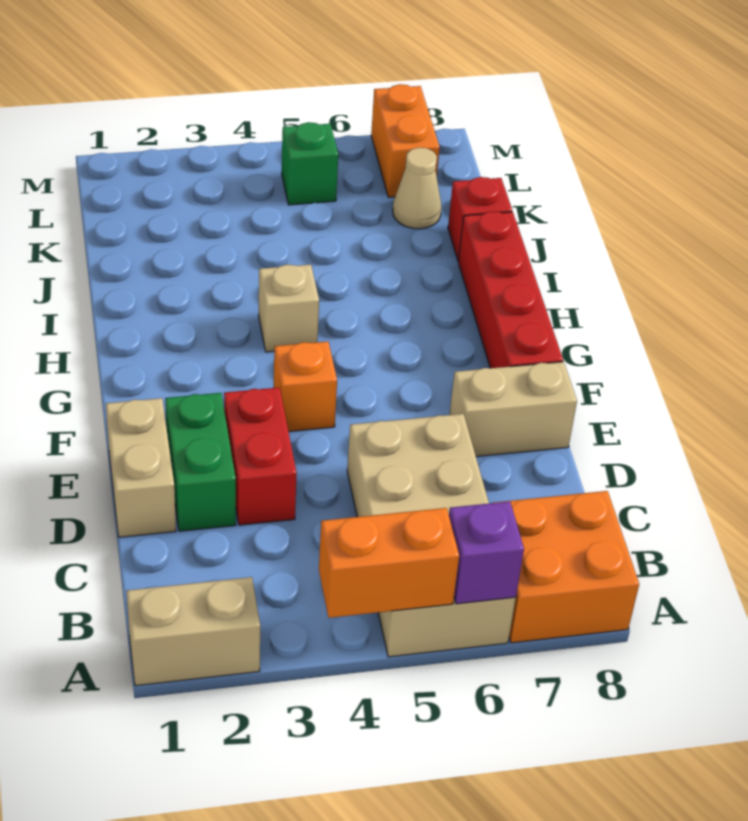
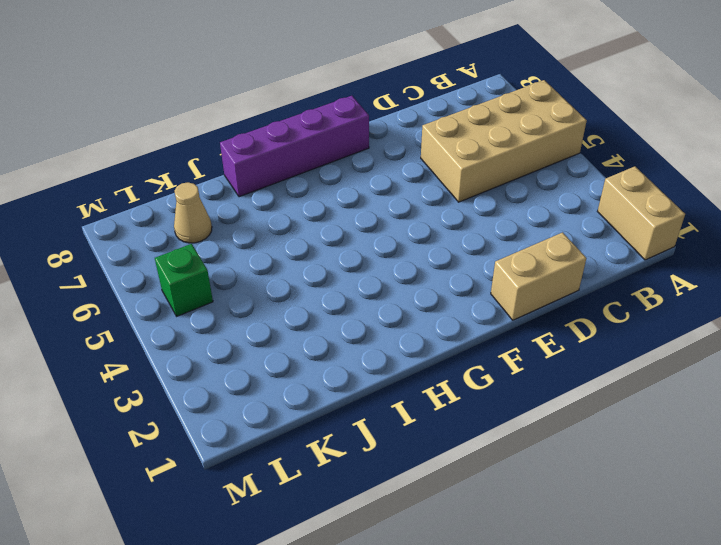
purple brick F8:I8 level 1 -> red brick F8:I8 level 1
none -> orange brick A7:B8 level 1
none -> green brick D2:E2 level 1
none -> red brick D3:E3 level 1

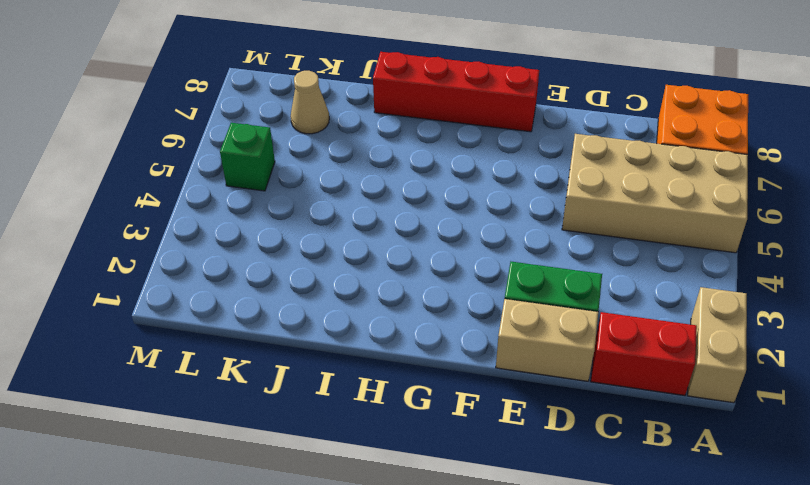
red brick B1:C1 level 1 -> red brick D3:E3 level 1
none -> tan brick E7:E8 level 1
none -> orange brick F4 level 1
none -> tan brick H4 level 1

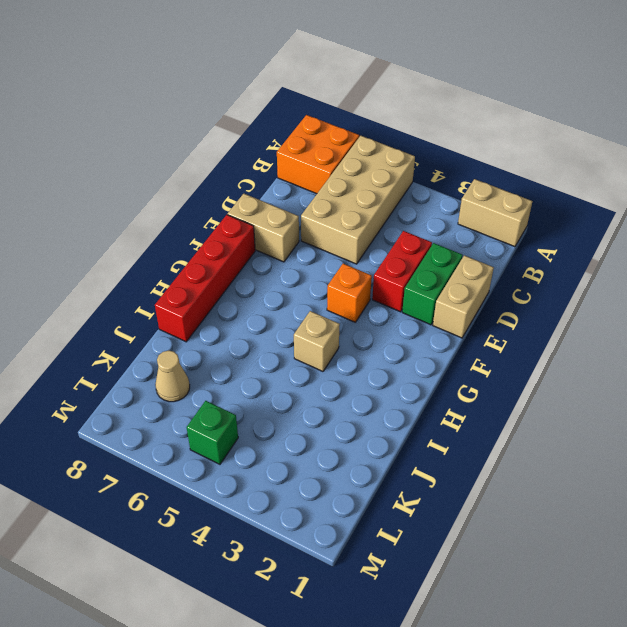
none -> red brick J8 level 1
none -> orange brick L7:M7 level 1
none -> orange brick A4:A5 level 2

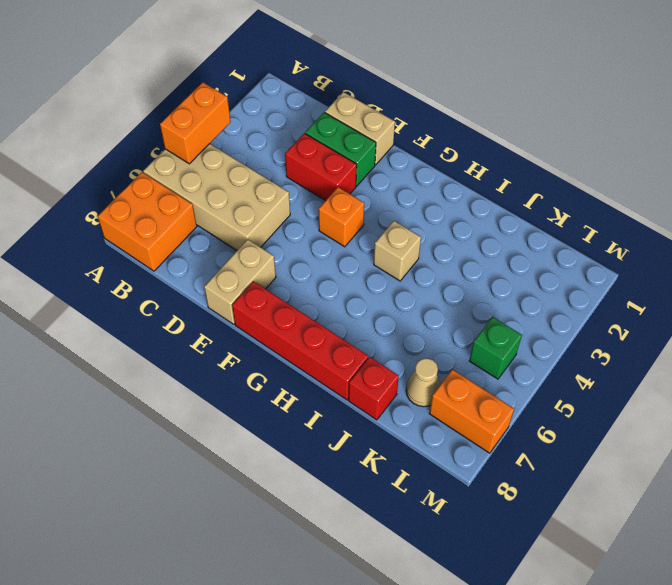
none -> tan brick A1:A2 level 1
none -> purple brick A6 level 2

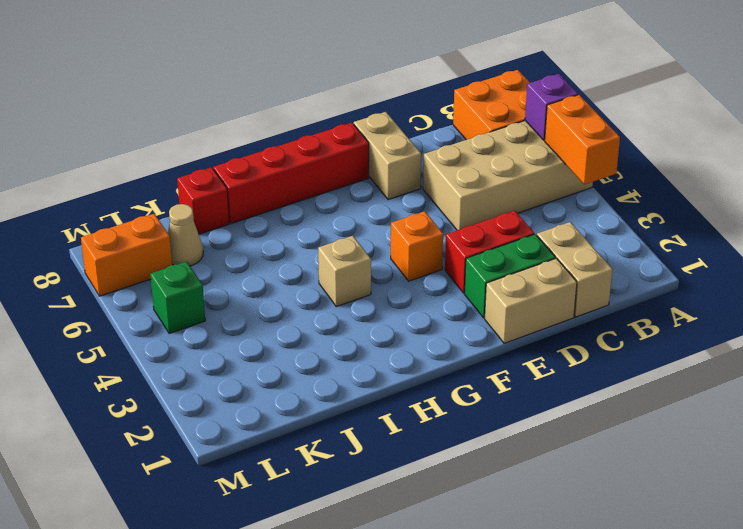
tan brick C1:C2 level 1 -> tan brick A1:A2 level 1

